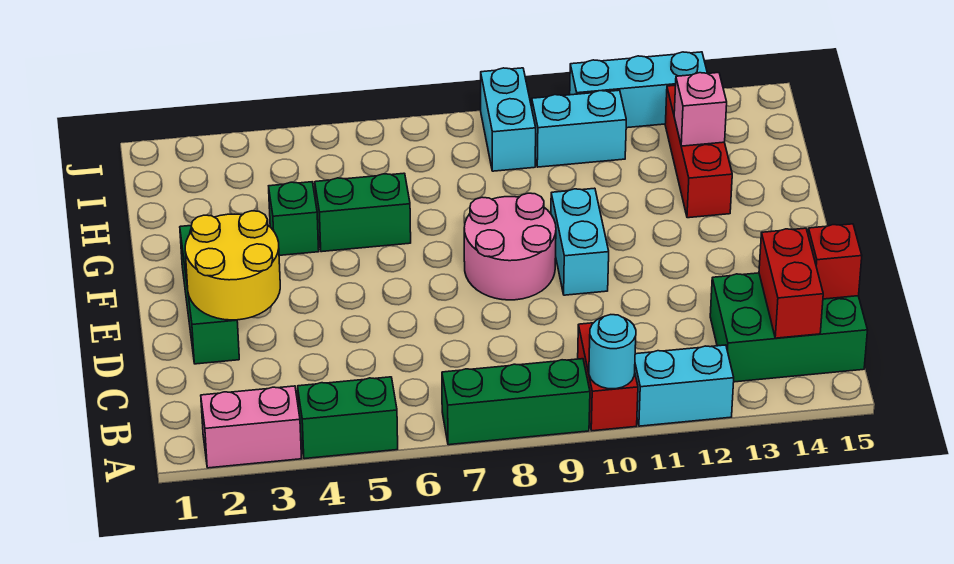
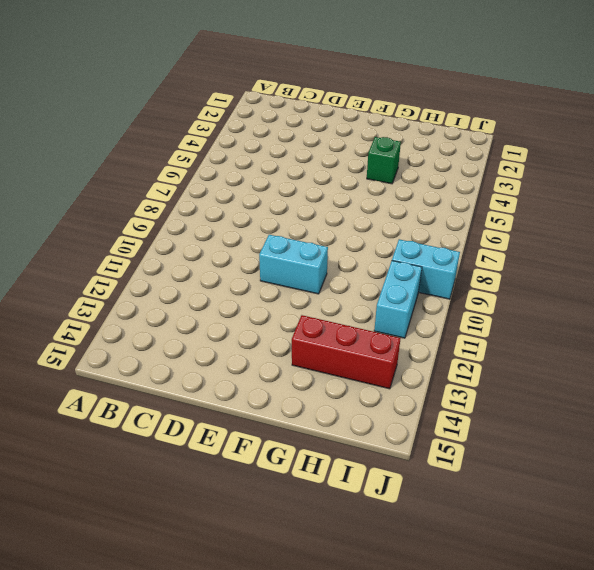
none -> pink brick A2:A3 level 1
none -> green brick A4:A5 level 1
none -> green brick A7:A9 level 1

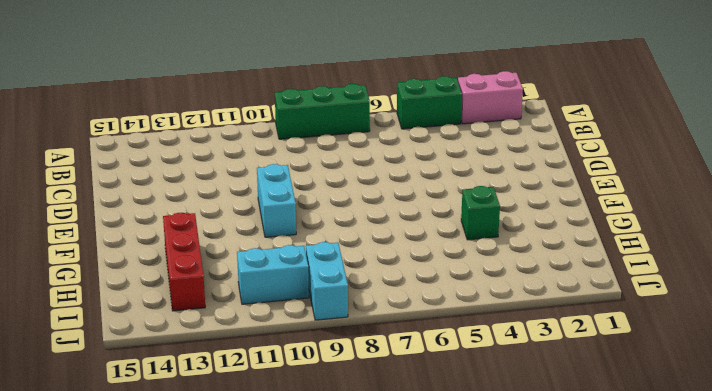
none -> red brick A10:B10 level 1
none -> cyan brick A11:A12 level 1
none -> green brick B13:C15 level 1

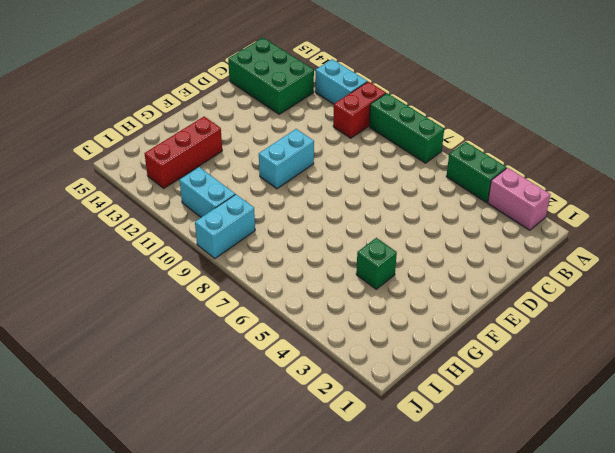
none -> green brick D2:F2 level 1
none -> pink round brick E8:F9 level 1
none -> green brick G5:G6 level 1

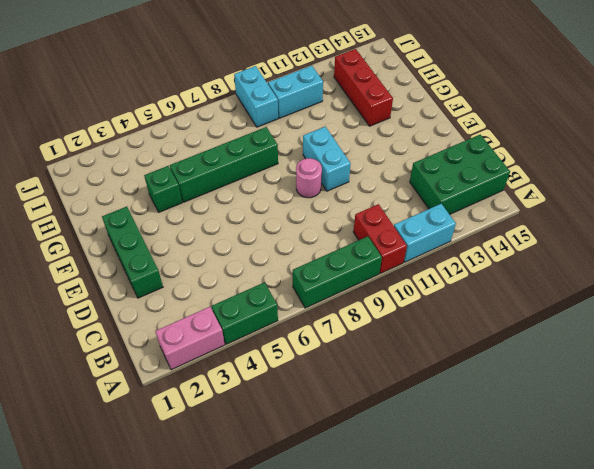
pink round brick E9 level 1 -> pink round brick E8:F9 level 1
green brick G5:G8 level 1 -> green brick G5:G6 level 1
none -> cyan brick J11:J13 level 1
none -> cyan round brick A10 level 2
none -> red brick B14:C14 level 2

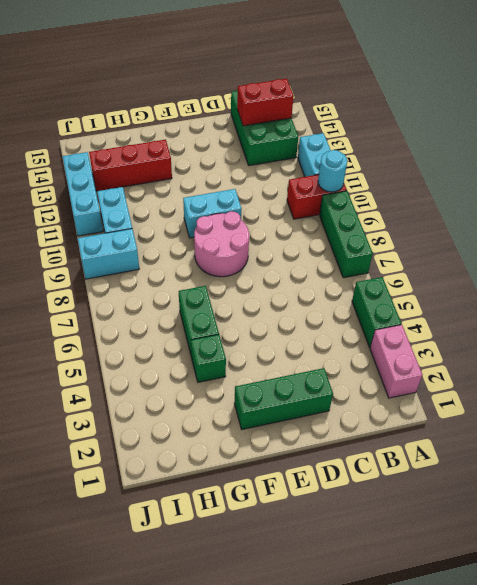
none -> red brick C15 level 2
none -> yellow round brick D2:E3 level 2
none -> pink brick H13 level 2

